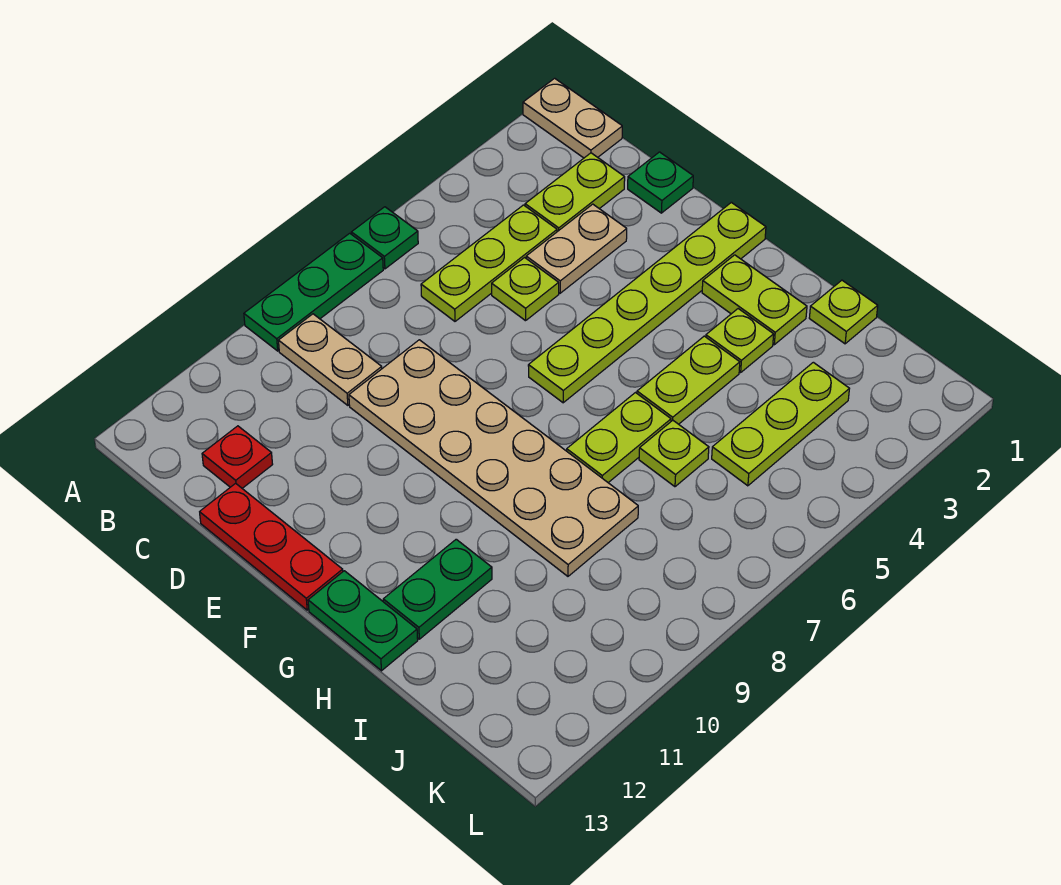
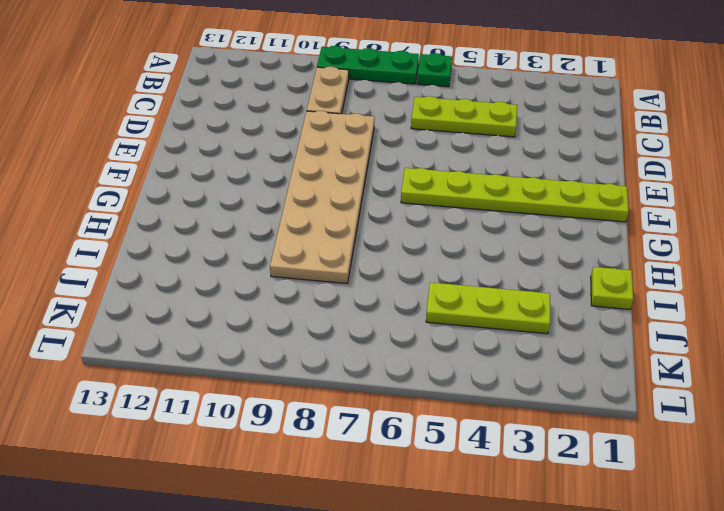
none -> tan plate A1:B1 level 1
none -> lime plate C2:C3 level 1
none -> red plate C12 level 1

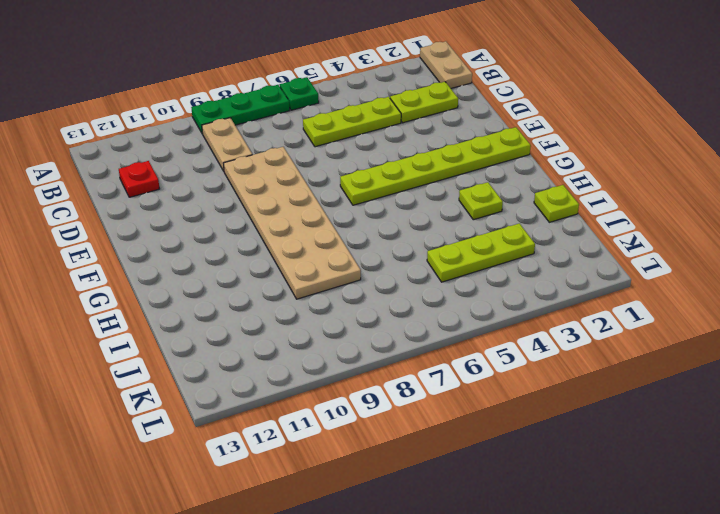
none -> green plate D1 level 1
none -> tan plate D3:D4 level 1
none -> lime plate D5 level 1

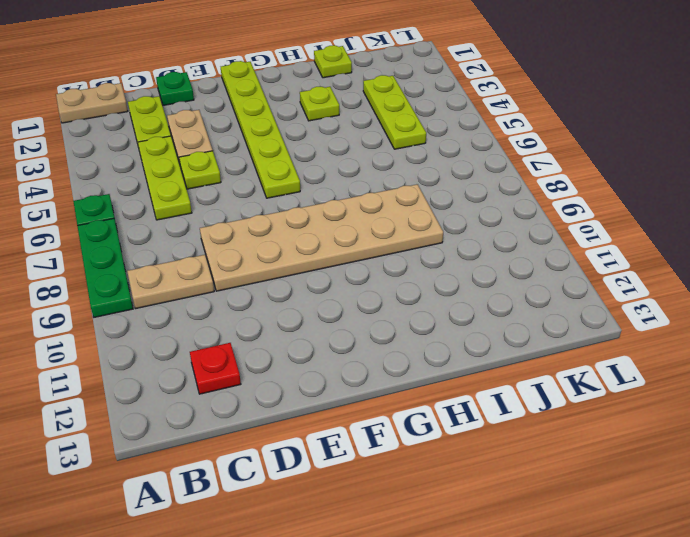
none -> red plate D13:F13 level 1
none -> lime plate G2:H2 level 1
none -> green plate G13:H13 level 1

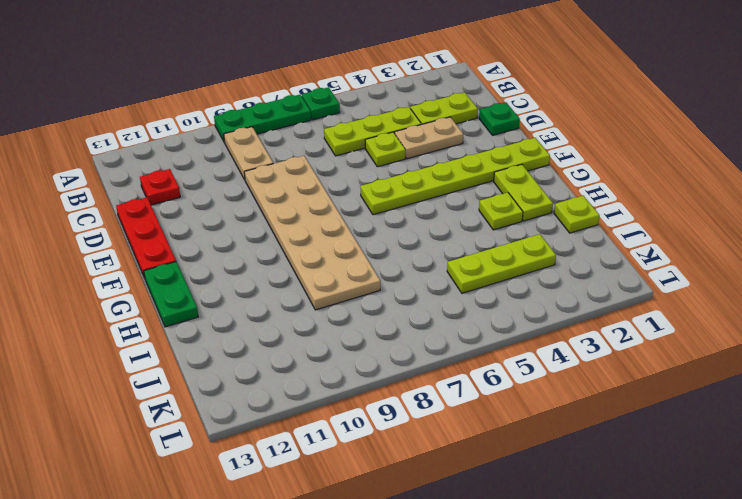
none -> tan plate A1:B1 level 1
none -> lime plate H4:H5 level 1
none -> lime plate H6:H7 level 1

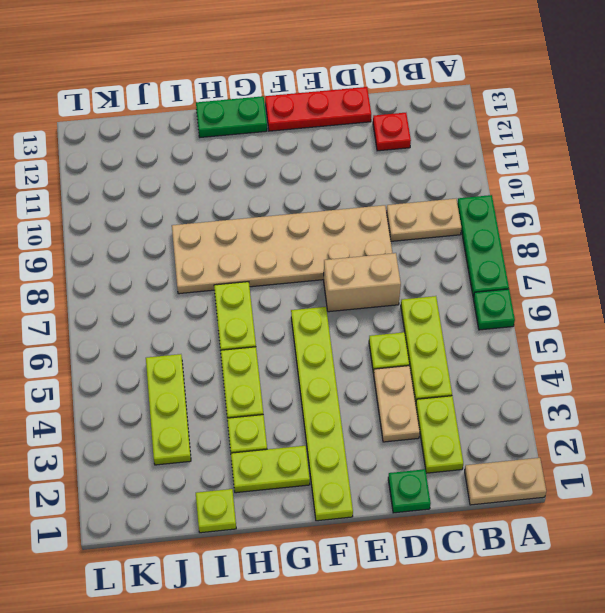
tan brick D7:E7 level 1 -> none
none -> green plate H11:H12 level 1
none -> lime plate I6 level 1

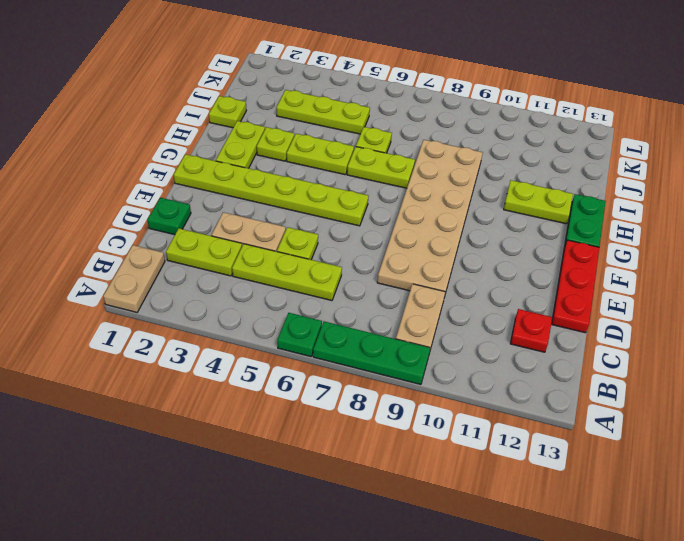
lime plate H11:H12 level 1 -> green plate H11:H12 level 1

